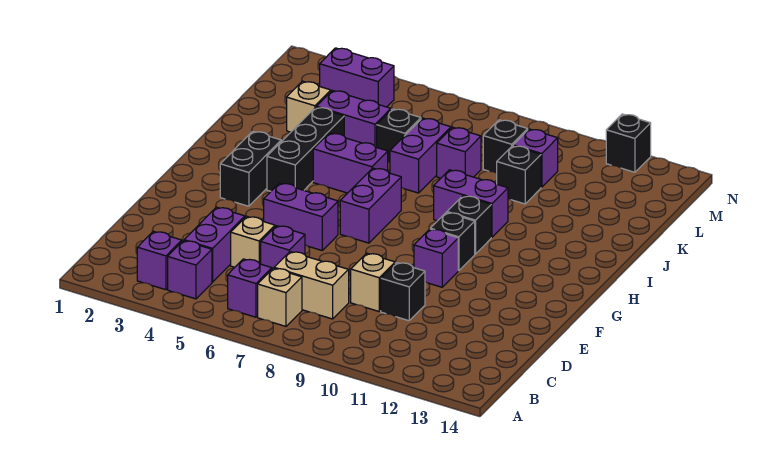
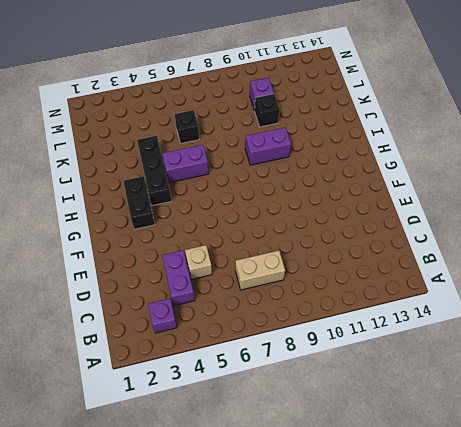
none -> purple brick B4 level 1
none -> purple brick B6 level 1
none -> tan brick B7 level 1

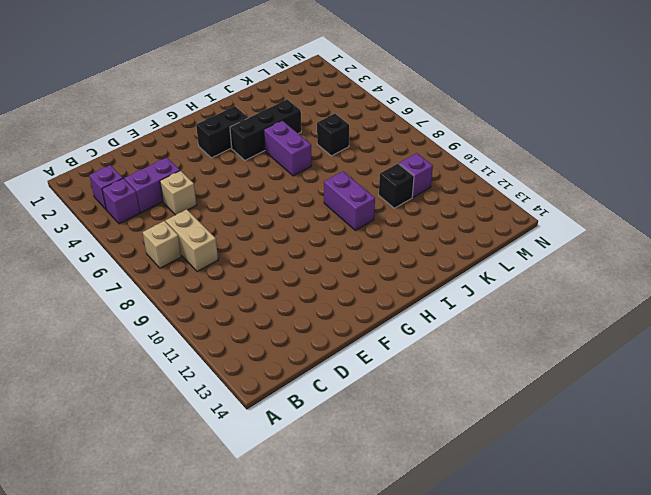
none -> purple brick B6 level 1
none -> purple brick D6 level 1
none -> tan brick D9 level 1

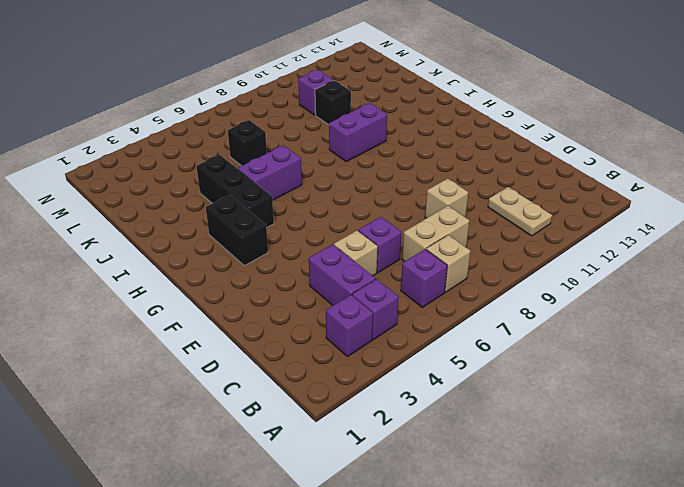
tan plate B11:C11 level 1 -> none
none -> black brick D10 level 1
none -> purple brick F5:F6 level 1
none -> purple brick F10 level 1

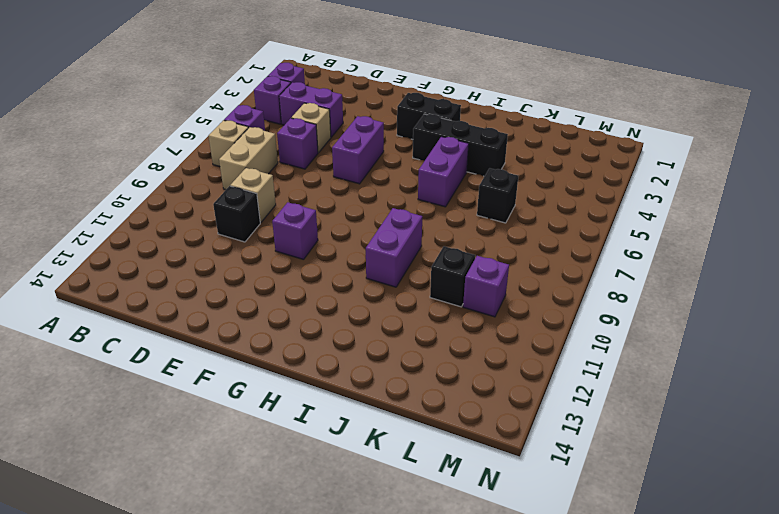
none -> purple brick G7:H7 level 1
none -> black brick G10 level 1
none -> black brick H10 level 1

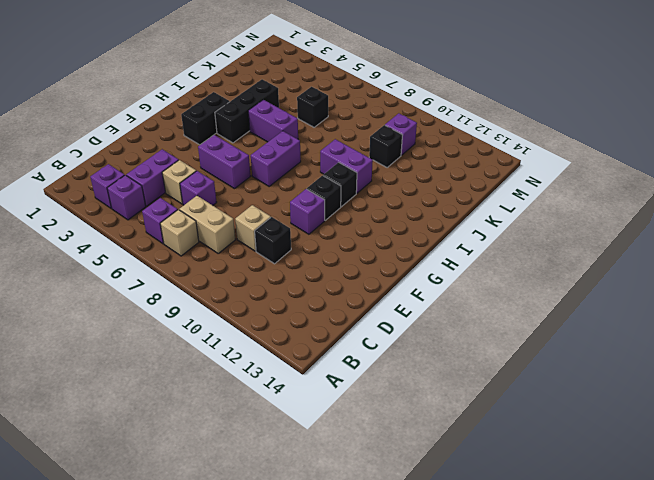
none -> purple brick J7:K7 level 1
none -> tan brick K3 level 1
none -> purple brick K4:K5 level 1

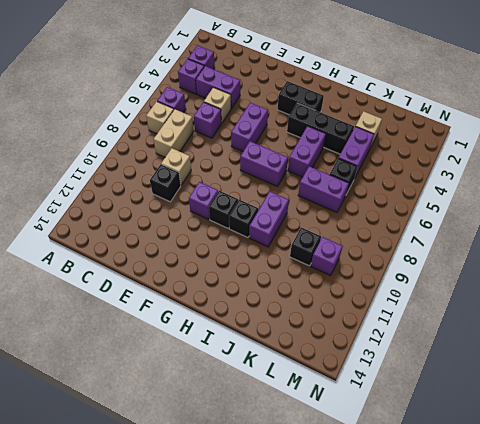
none -> purple brick K8 level 1
none -> black brick L9 level 1
none -> purple brick M3:M4 level 1

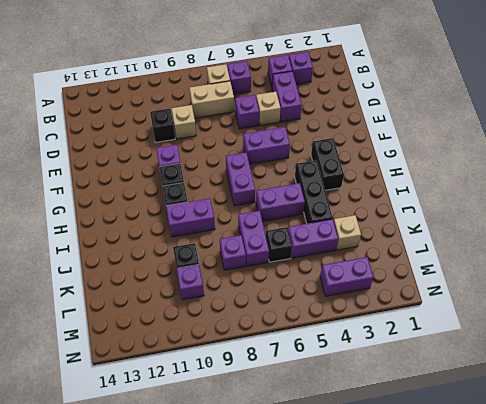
none -> black brick L9 level 1
none -> black brick N12 level 1

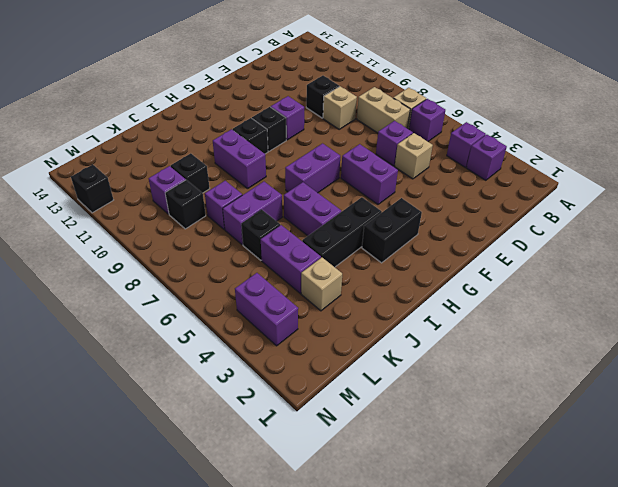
none -> purple brick C4:D4 level 1

